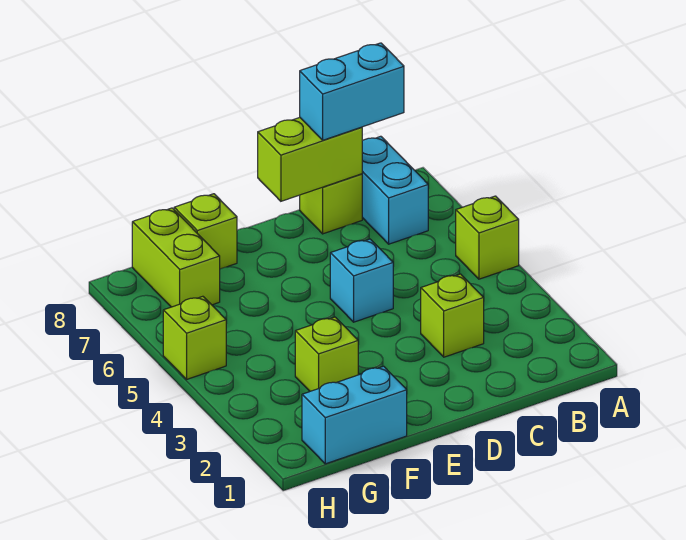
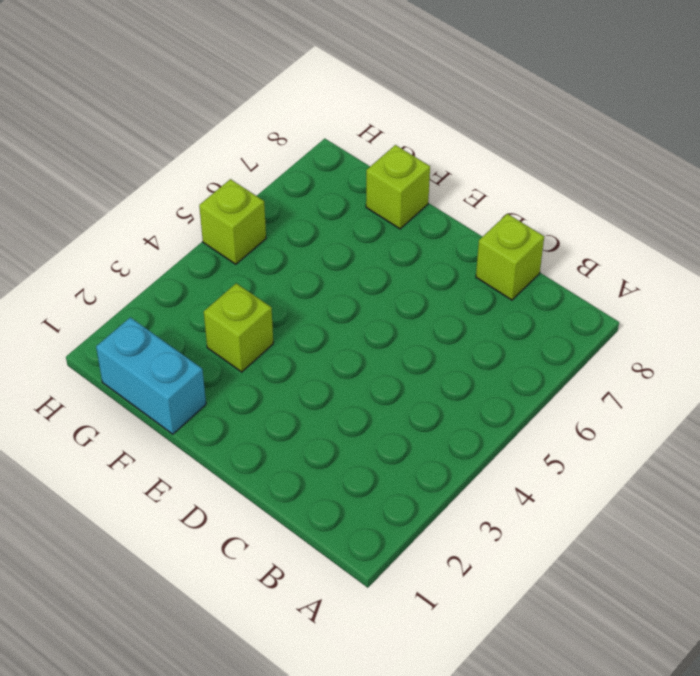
none -> lime brick A5 level 1
none -> cyan brick B7:B8 level 1
none -> lime brick C3 level 1

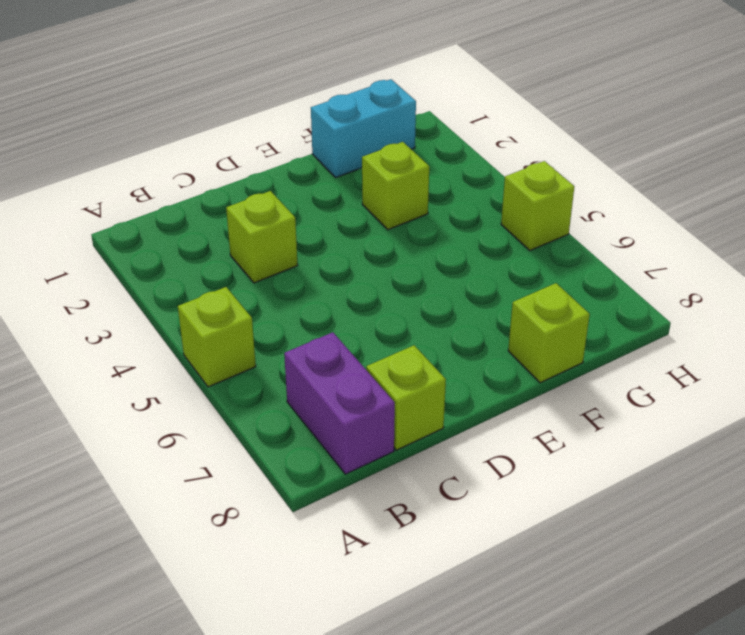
purple brick B7:B8 level 1 -> cyan brick B7:B8 level 1
none -> cyan brick D5 level 1
none -> lime brick G7:G8 level 1
none -> lime brick C8:D8 level 2

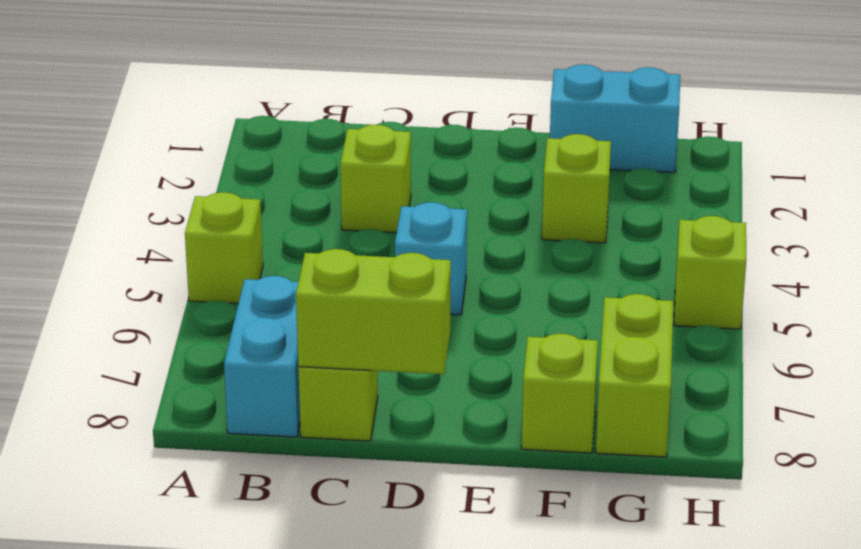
none -> cyan brick B8:C8 level 3

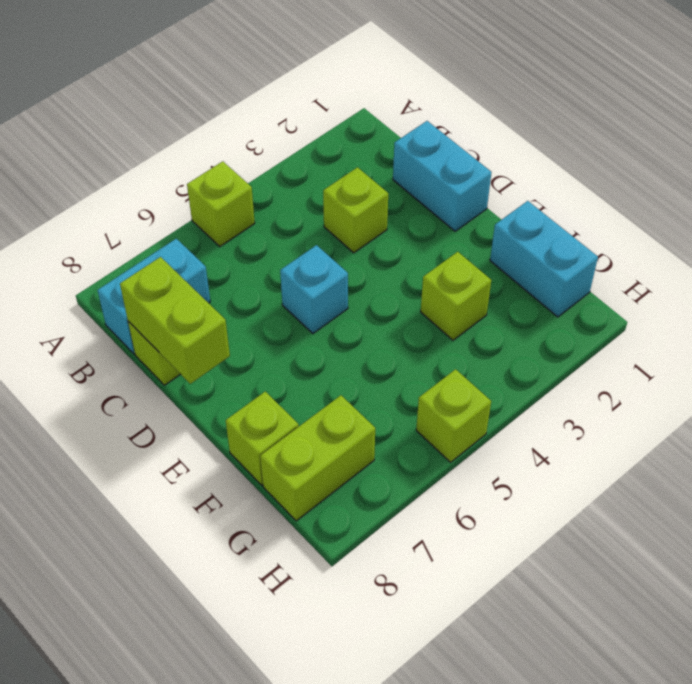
cyan brick C1:D1 level 1 -> cyan brick B8:C8 level 3

